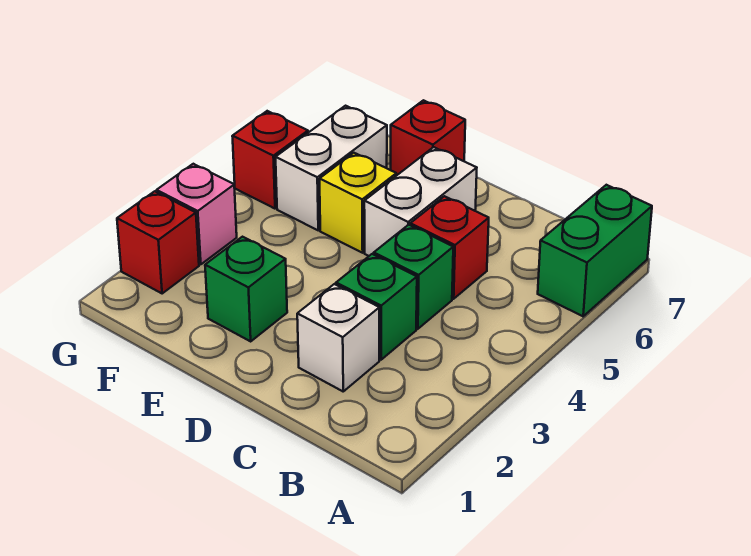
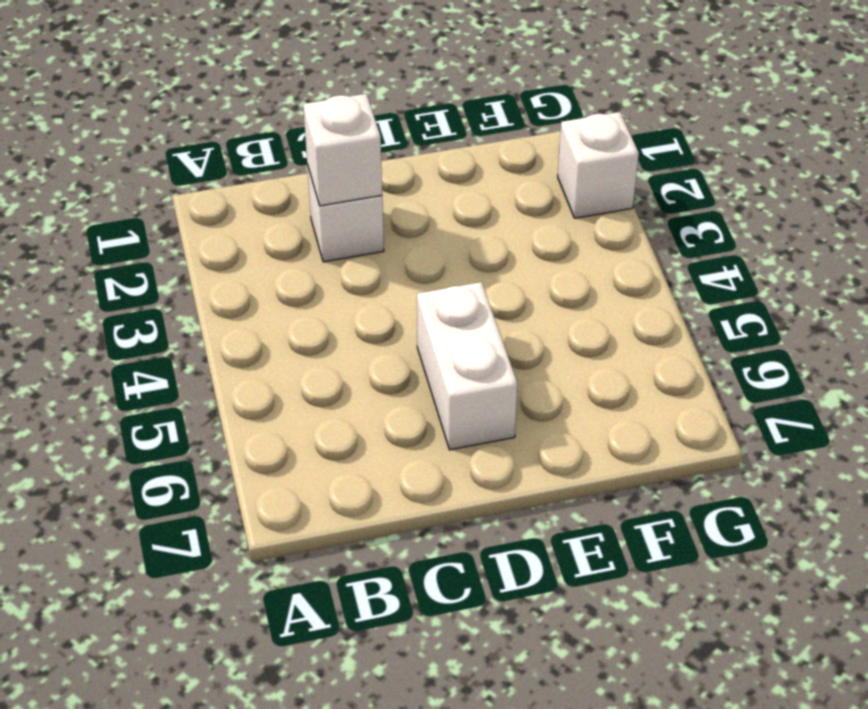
white brick C2 level 2 -> none
white brick G2 level 1 -> red brick G2 level 1
none -> green brick A6:A7 level 1
none -> green brick C3 level 1
none -> green brick C4 level 1

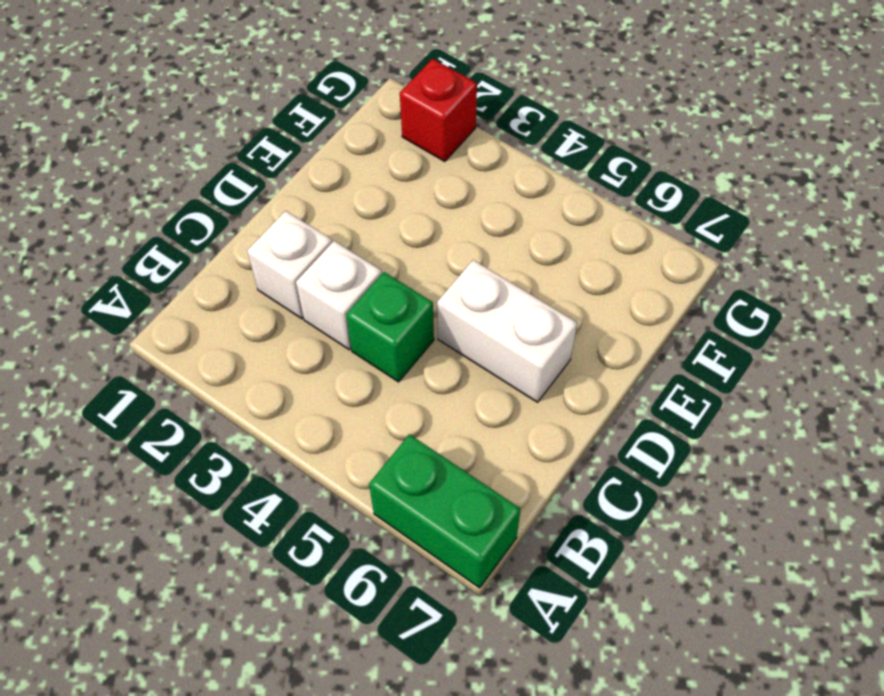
white brick C3 level 1 -> green brick C3 level 1
none -> red brick C5 level 1
none -> green brick E2 level 1
none -> yellow brick E5 level 1

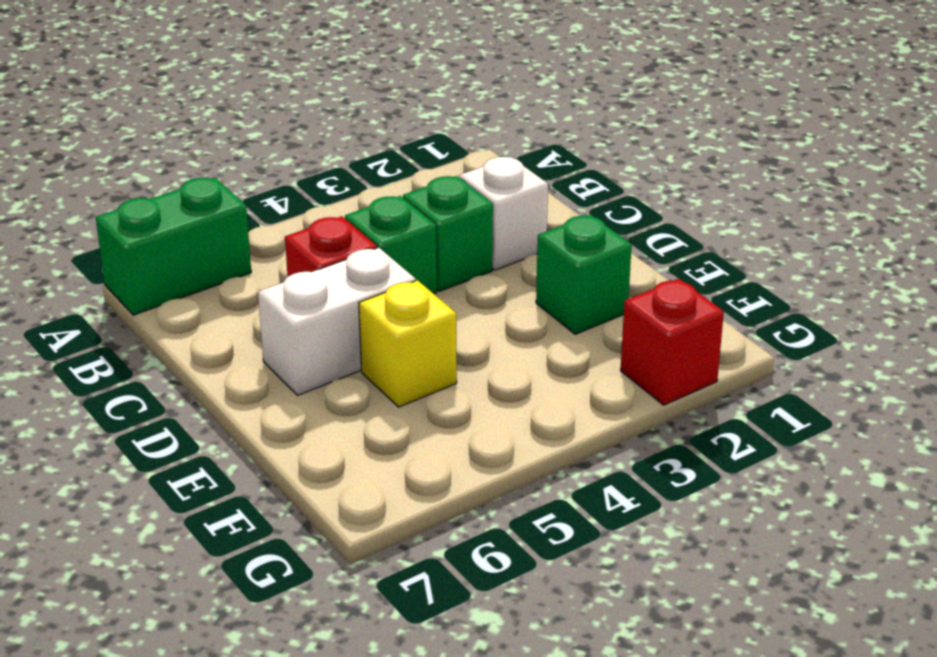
none -> red brick E7 level 1
none -> white brick F5:F6 level 1
none -> pink brick G3 level 1

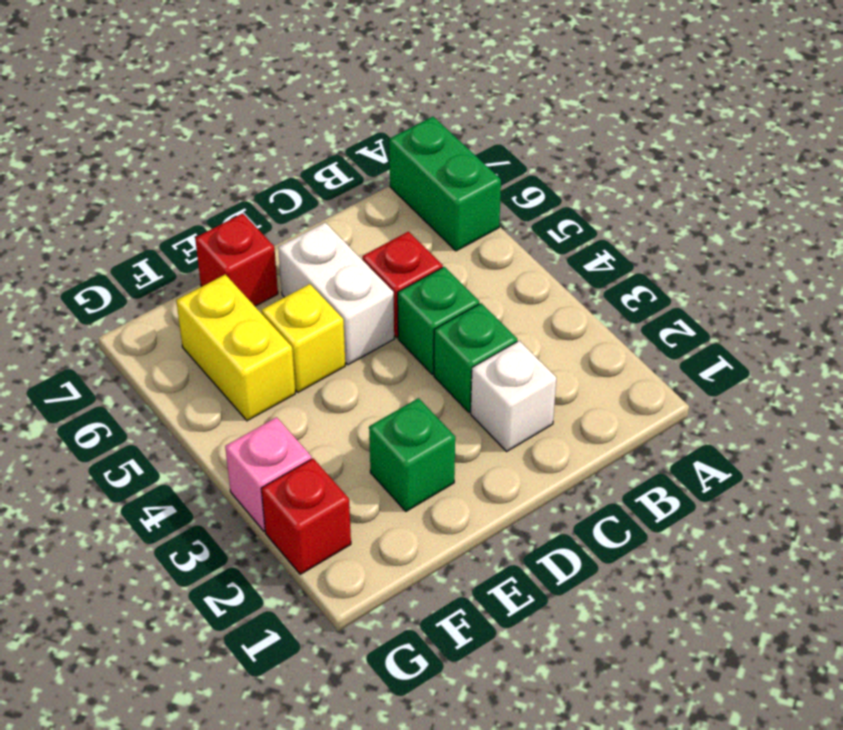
yellow brick F5:F6 level 1 -> white brick F5:F6 level 1
none -> red brick G5 level 1

